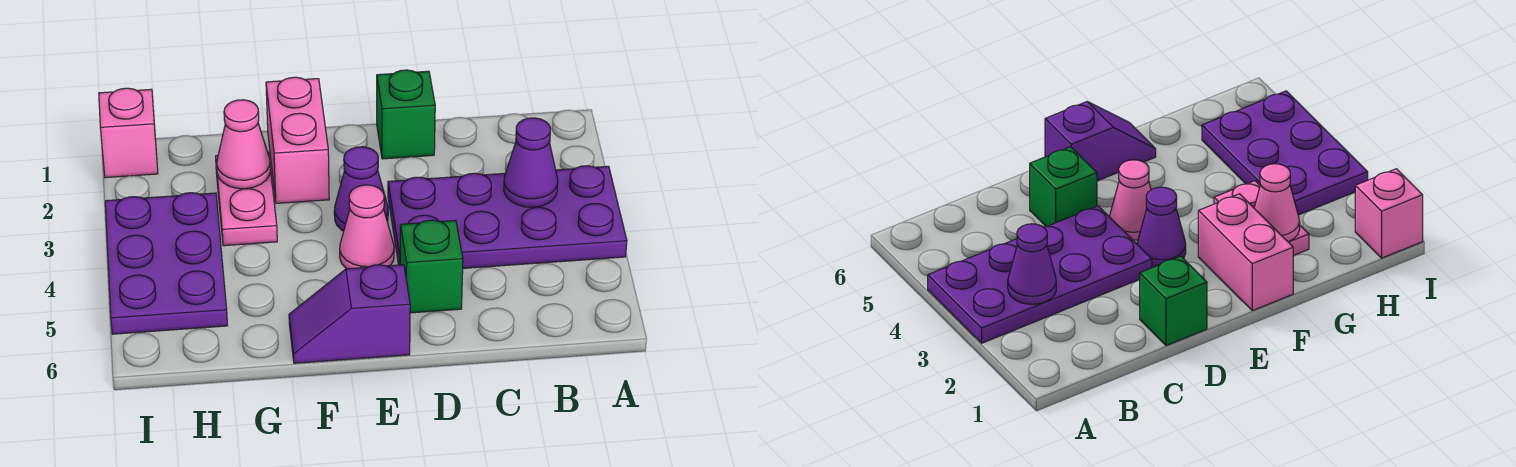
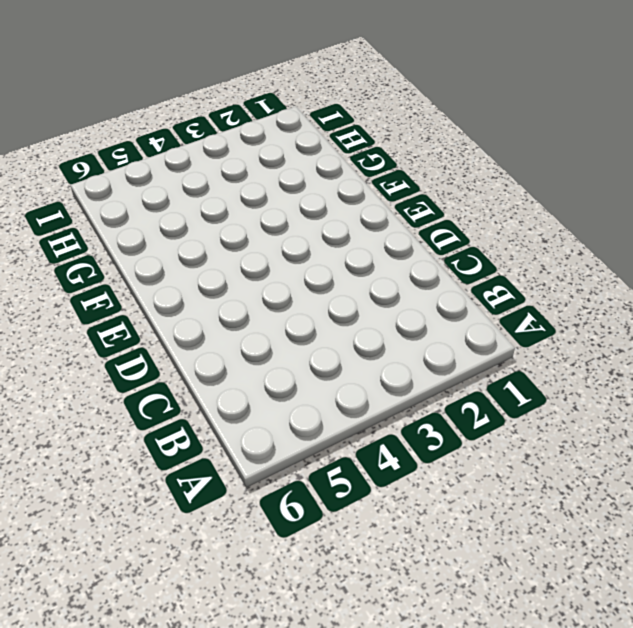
none -> purple plate A3:D4 level 1
none -> green brick D1 level 1
none -> green brick D5 level 1

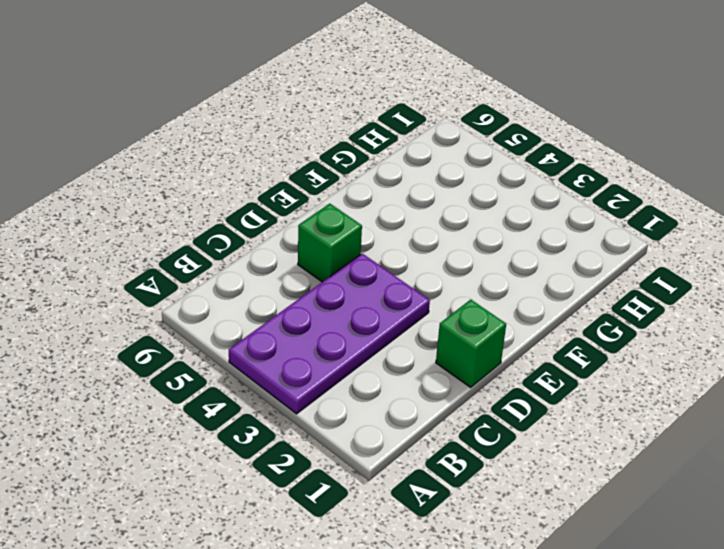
none -> purple cone E3 level 1
none -> pink cone E4 level 1
none -> purple slope E6:F6 level 1 top E

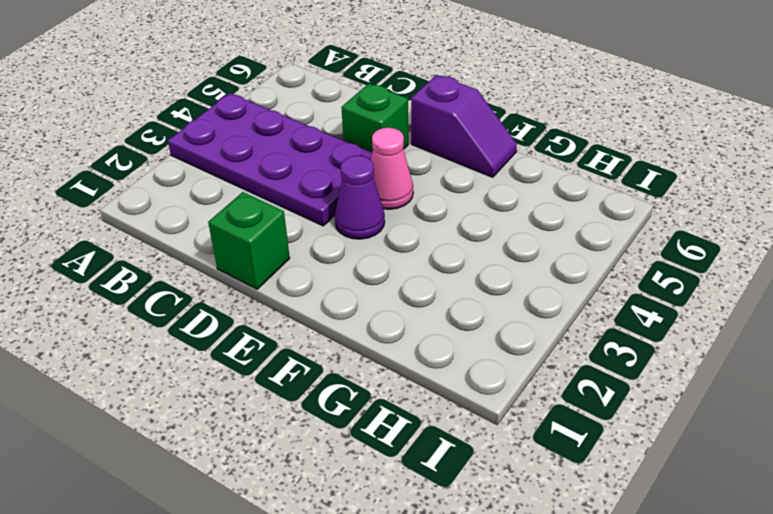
none -> pink brick F1:F2 level 1
none -> pink plate G2:G3 level 1
none -> purple plate H3:I5 level 1

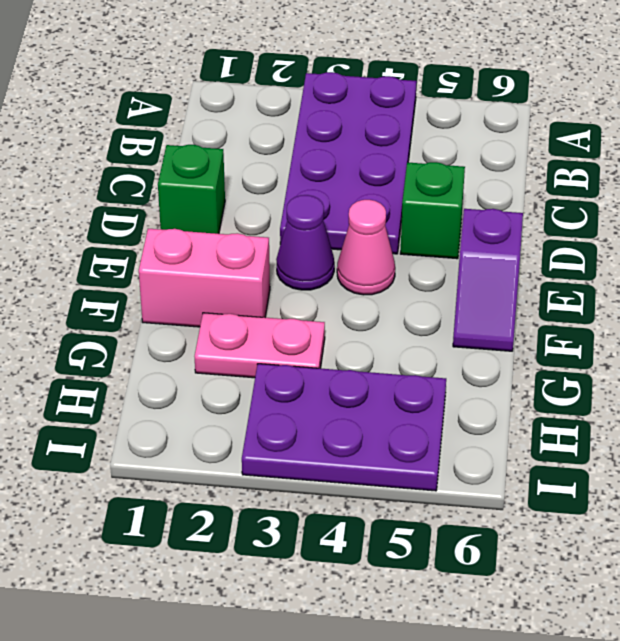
none -> pink brick I1 level 1
none -> purple cone B3 level 2
none -> pink cone G2 level 2

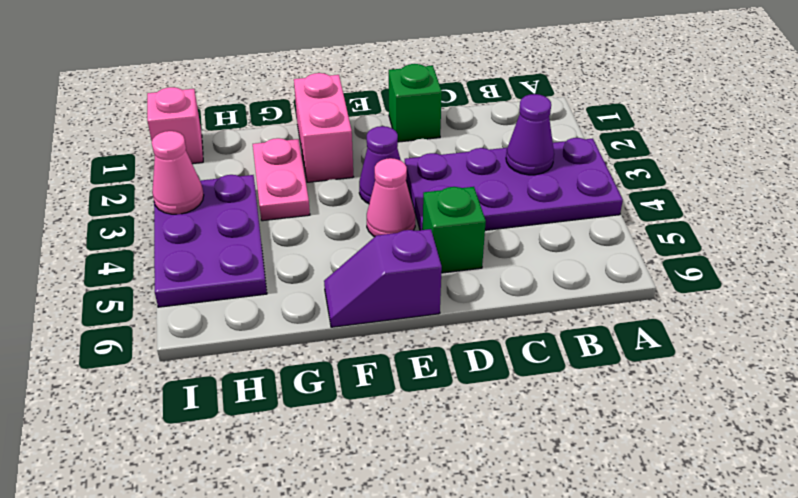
pink cone I3 level 2 -> pink cone G2 level 2

